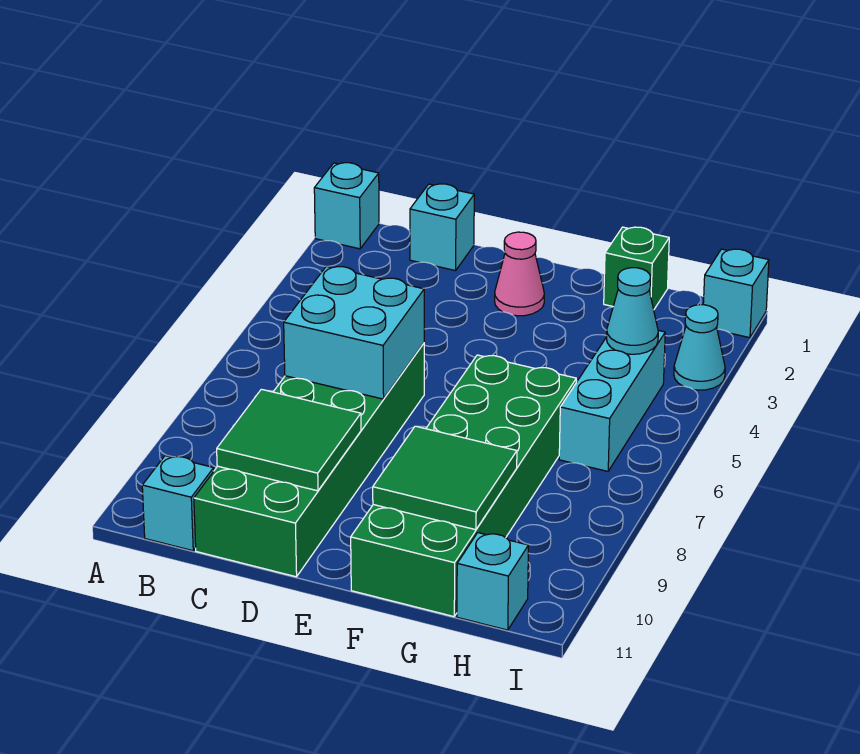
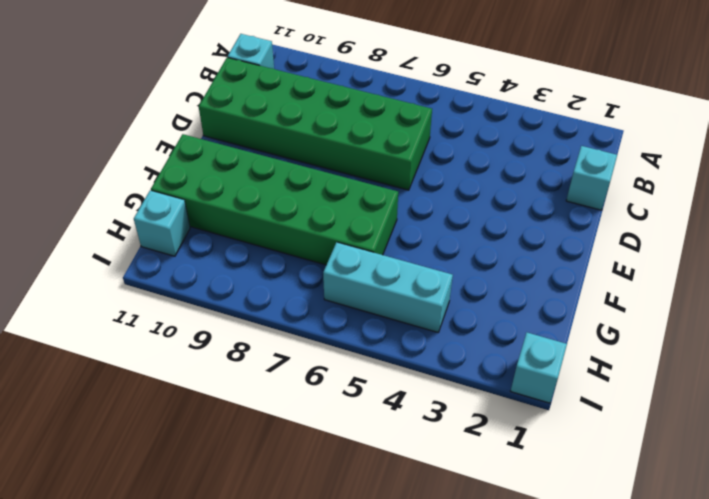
none -> cyan brick A1 level 1
none -> pink cone E2 level 1
none -> green brick G1 level 1

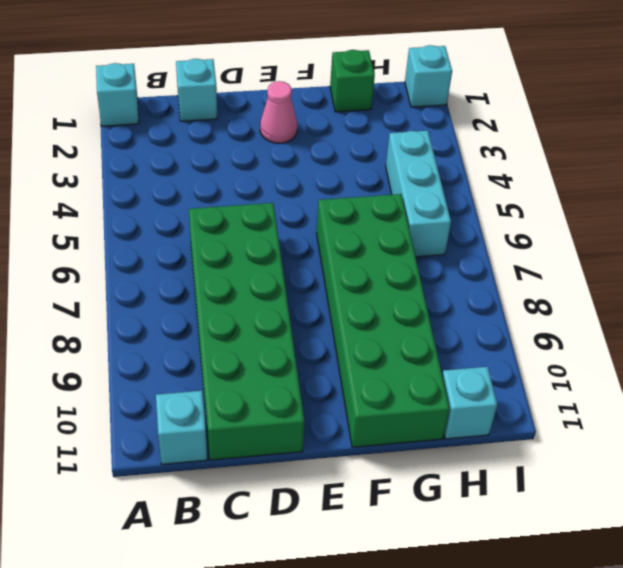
none -> cyan cone I3 level 1
none -> cyan brick C6:D7 level 2
none -> green tile C9:D10 level 2

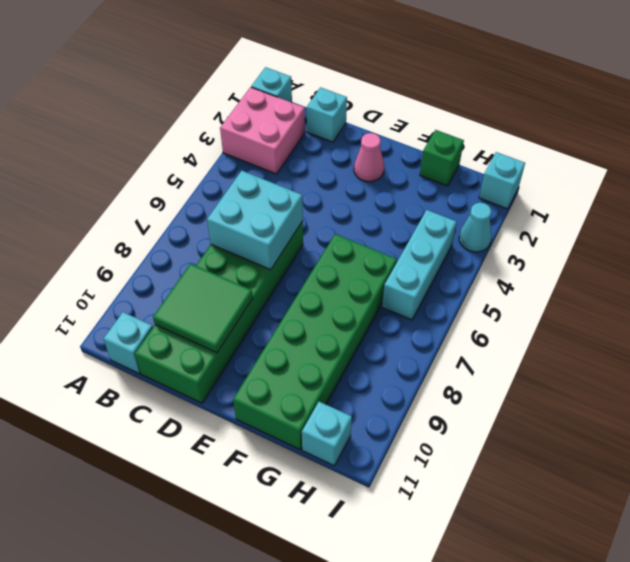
pink brick A2:B3 level 1 -> none
none -> green tile F9:G10 level 2
none -> cyan cone H4 level 2

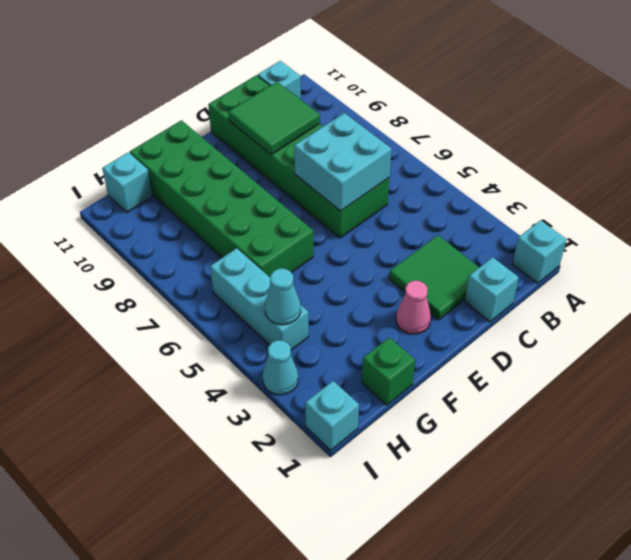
green tile C2:D3 level 1 -> green tile F9:G10 level 2

